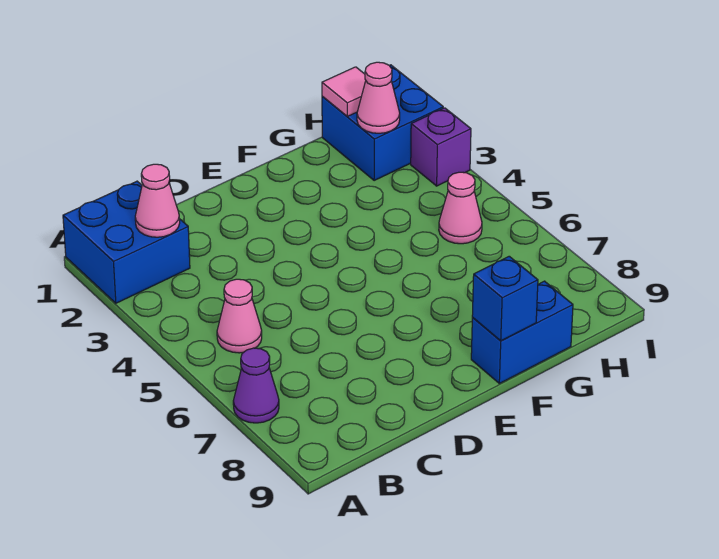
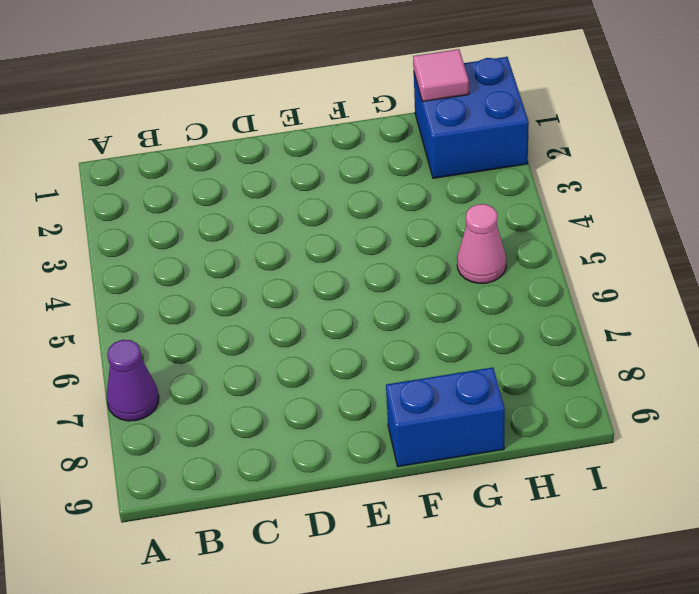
none -> blue brick A1:B2 level 1
none -> pink cone B5 level 1

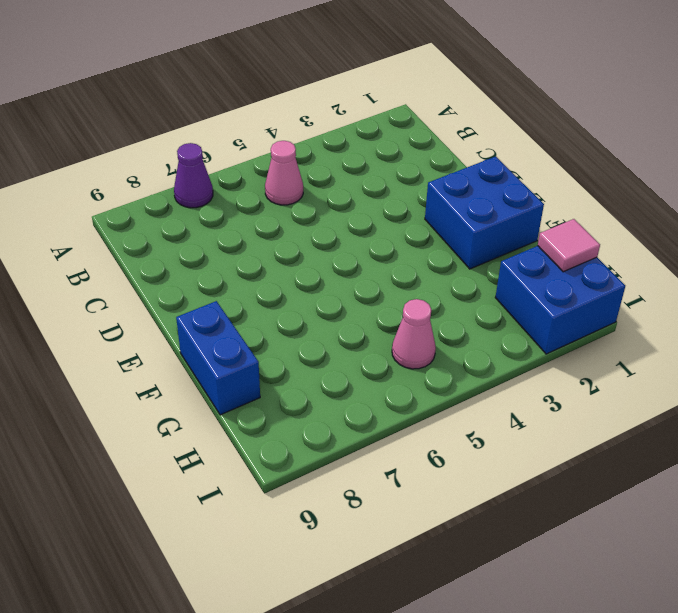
blue brick E1:F2 level 1 -> blue brick A1:B2 level 1
none -> purple brick I3 level 1
none -> pink cone B2 level 2

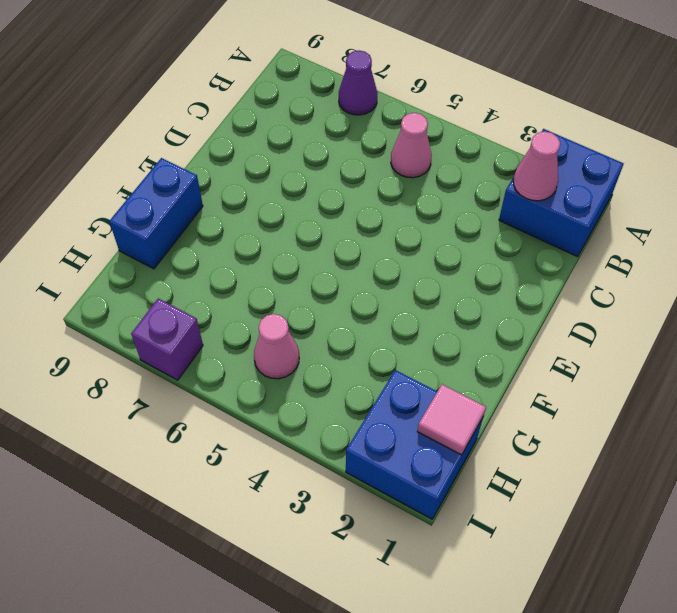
purple brick I7 level 1 -> purple brick I3 level 1
none -> blue brick F9 level 2
none -> pink cone H2 level 2

